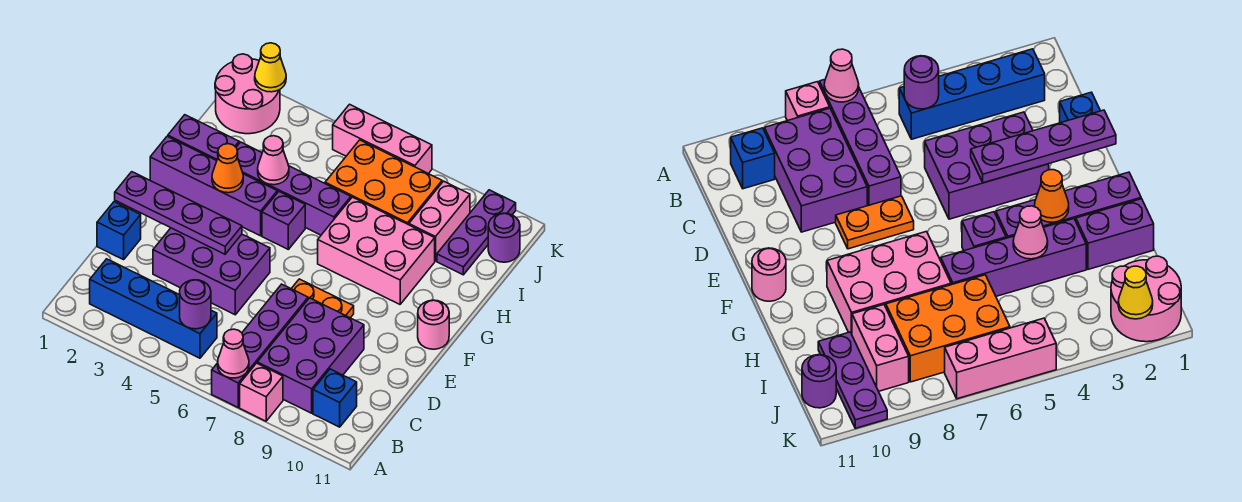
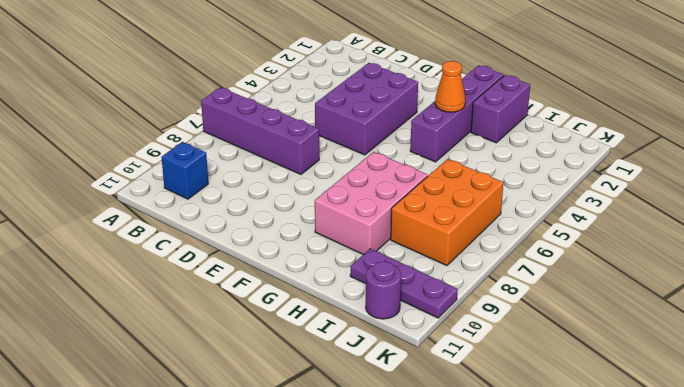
none -> pink brick A8 level 1
none -> blue brick B2:B5 level 1
none -> purple brick B8:D9 level 1

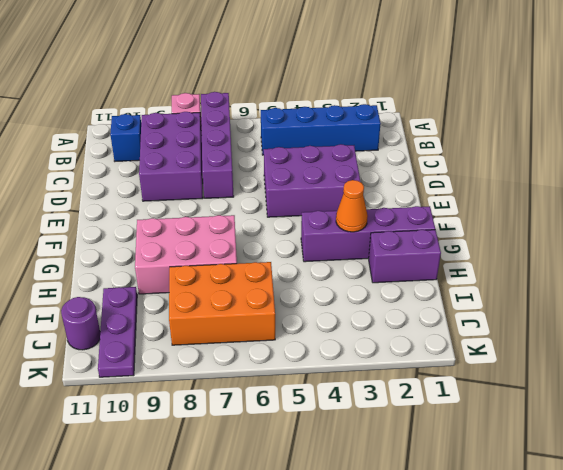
none -> blue brick D1 level 1
none -> orange plate E7:E8 level 1
none -> pink round brick F11 level 1

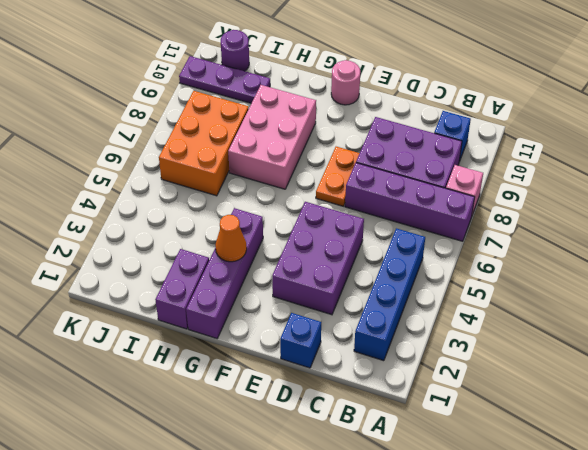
none -> purple brick G5 level 1
none -> purple brick H3:H6 level 1
none -> pink brick I9:J9 level 1

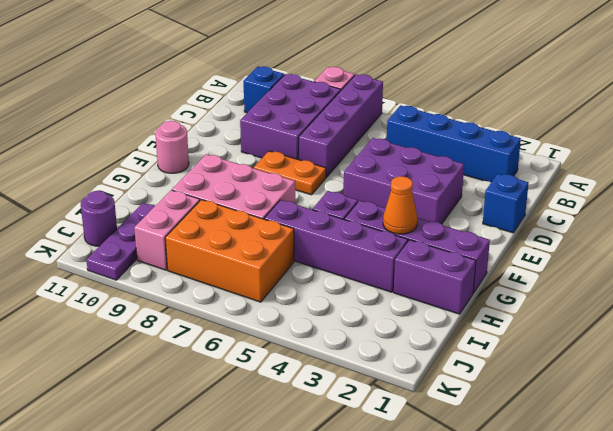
none -> pink round brick J1:K2 level 1
none -> pink brick K5:K7 level 1
none -> pink cone A7 level 2

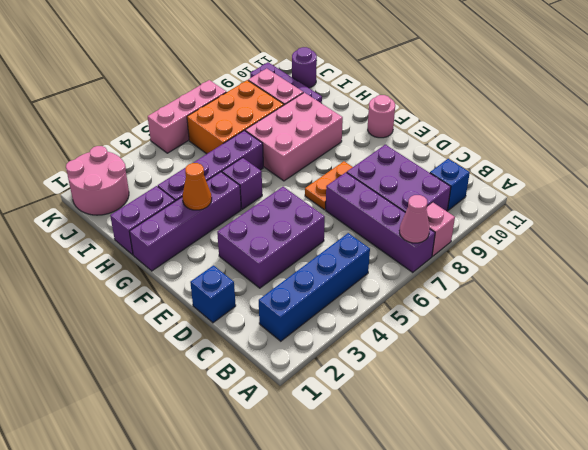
none -> purple round brick B5 level 2
none -> purple plate E1:E4 level 2
none -> pink cone H4 level 2

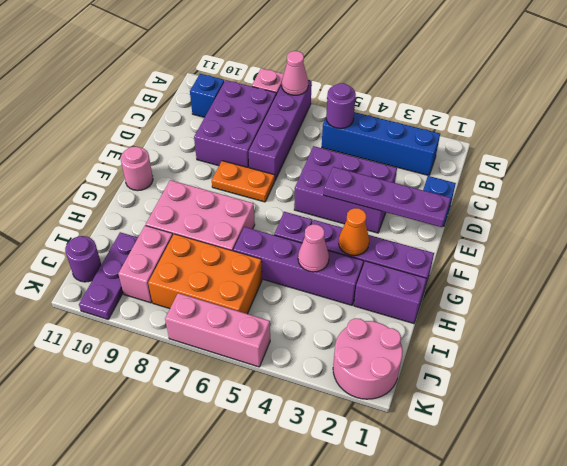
none -> yellow cone K2 level 2

